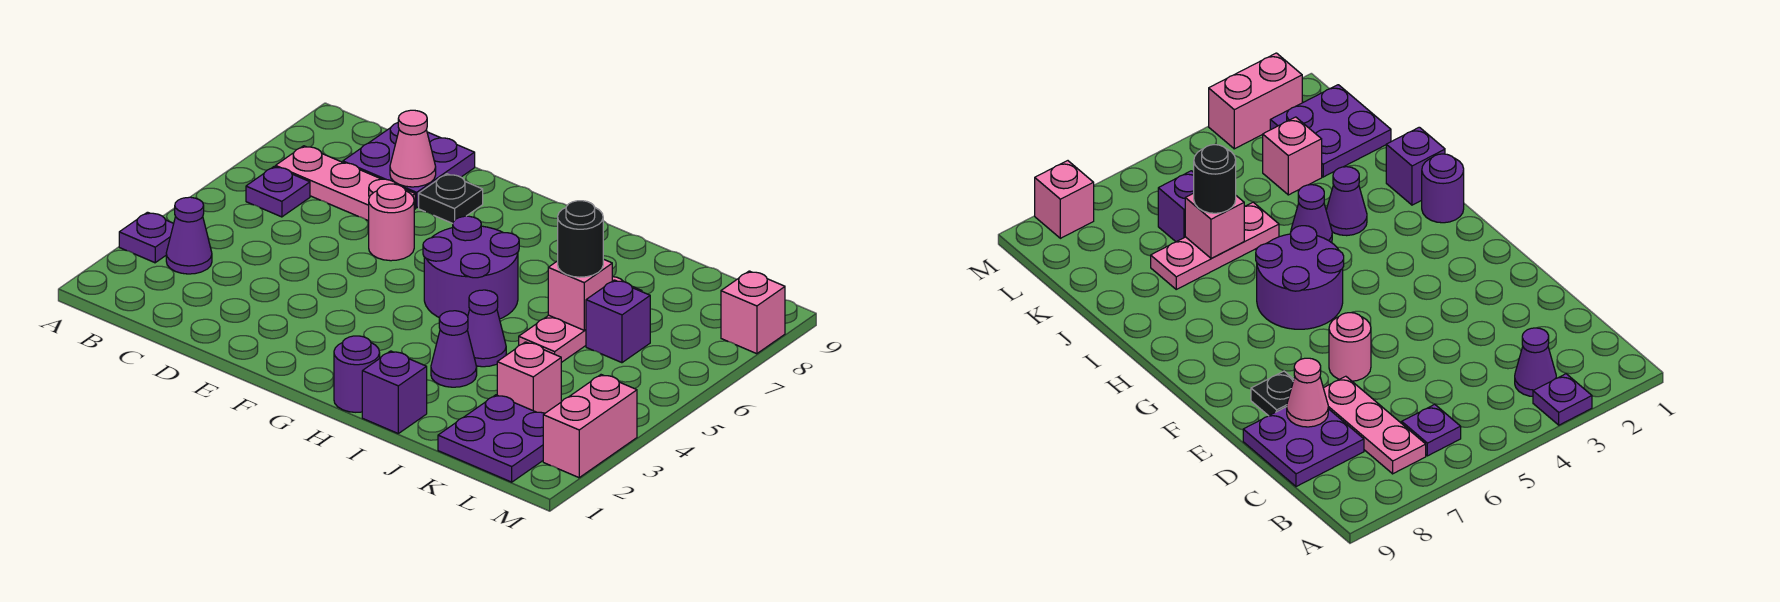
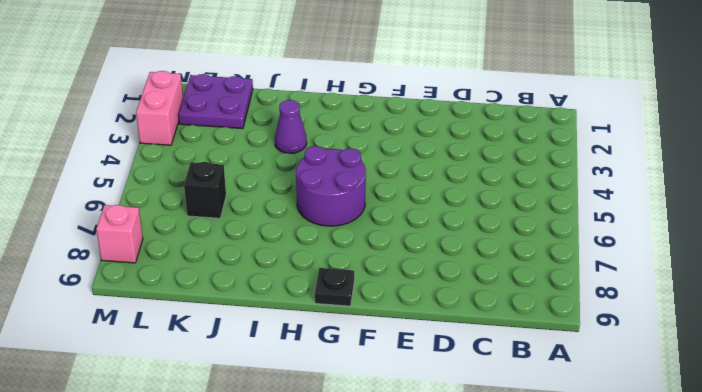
black plate G9 level 1 -> black plate E8 level 1
black brick K6 level 1 -> purple brick K6 level 1
none -> purple plate A3 level 1
none -> purple cone B3 level 1
none -> purple plate B6 level 1

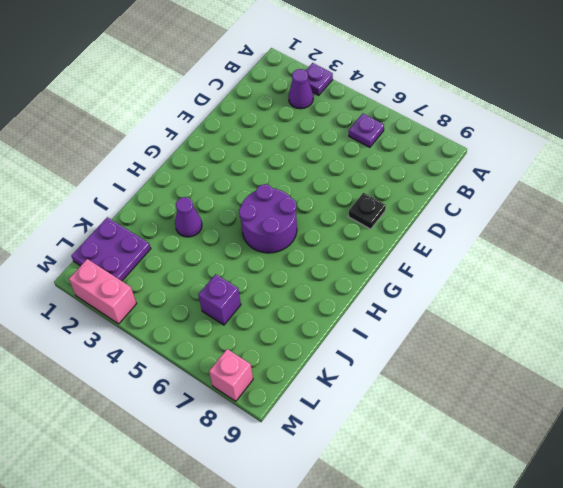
none -> pink plate B7:D7 level 1
none -> purple plate C8:D9 level 1
none -> pink round brick E6 level 1

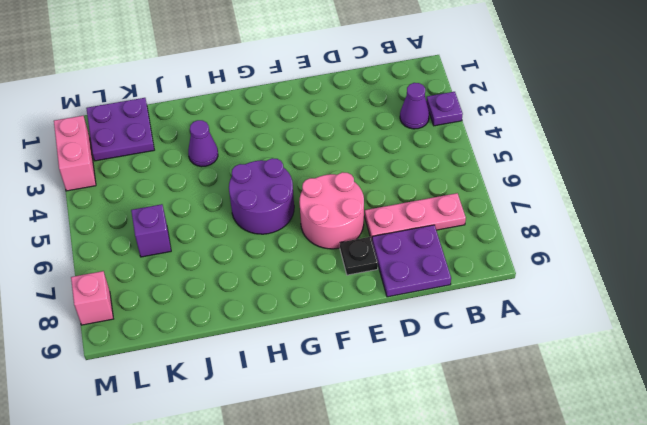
pink round brick E6:F7 level 1 -> pink round brick E6 level 1
none -> purple plate B6 level 1
none -> purple round brick H1 level 1
none -> purple brick I1 level 1

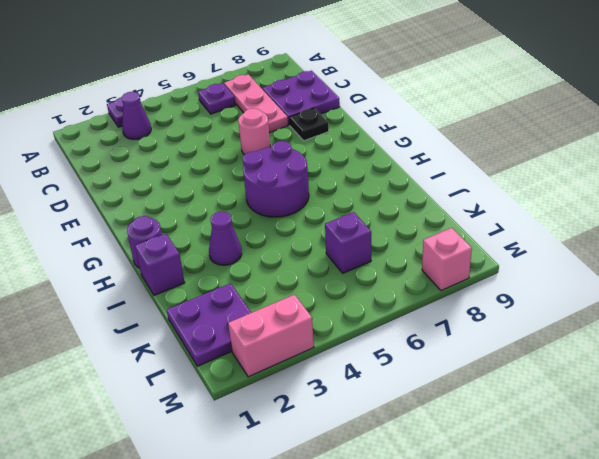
none -> purple cone I4 level 1
none -> pink plate J5:J7 level 1
none -> pink brick K3 level 1

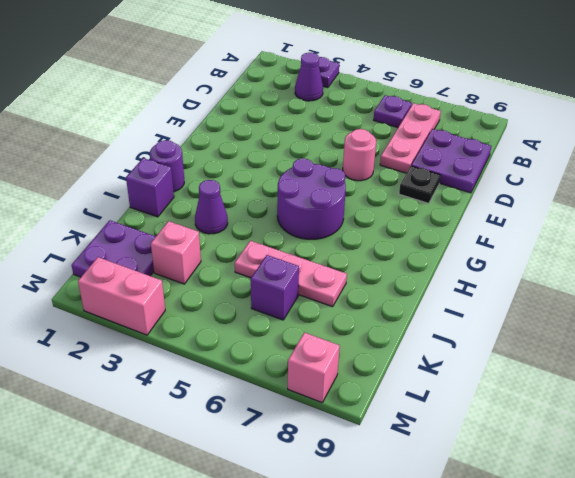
none -> purple cone I4 level 1
none -> pink cone D8 level 2
none -> pink brick J6 level 2

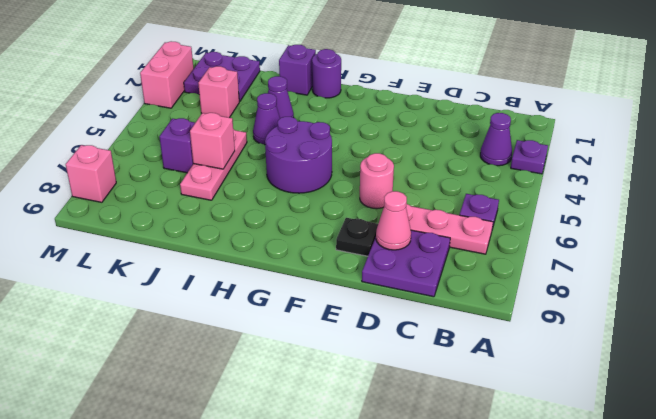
none -> black round brick J6 level 3

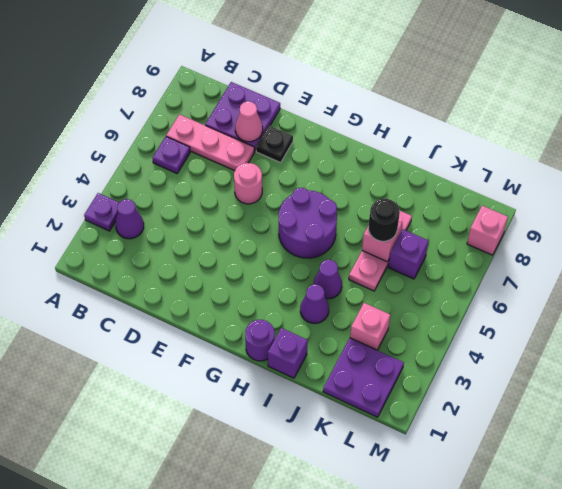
none -> pink brick M2:M3 level 1

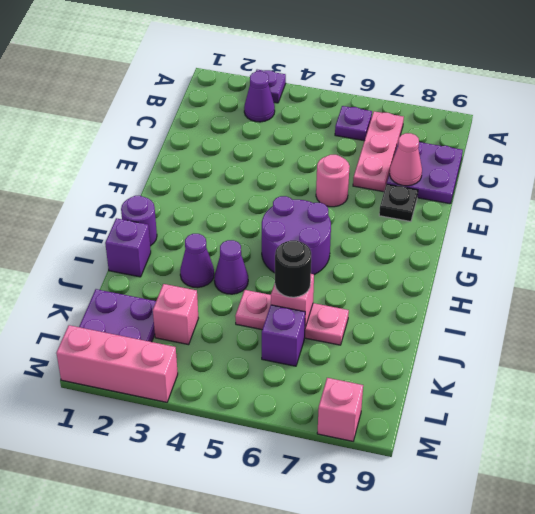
pink brick M1:M3 level 1 -> pink brick M2:M3 level 1

